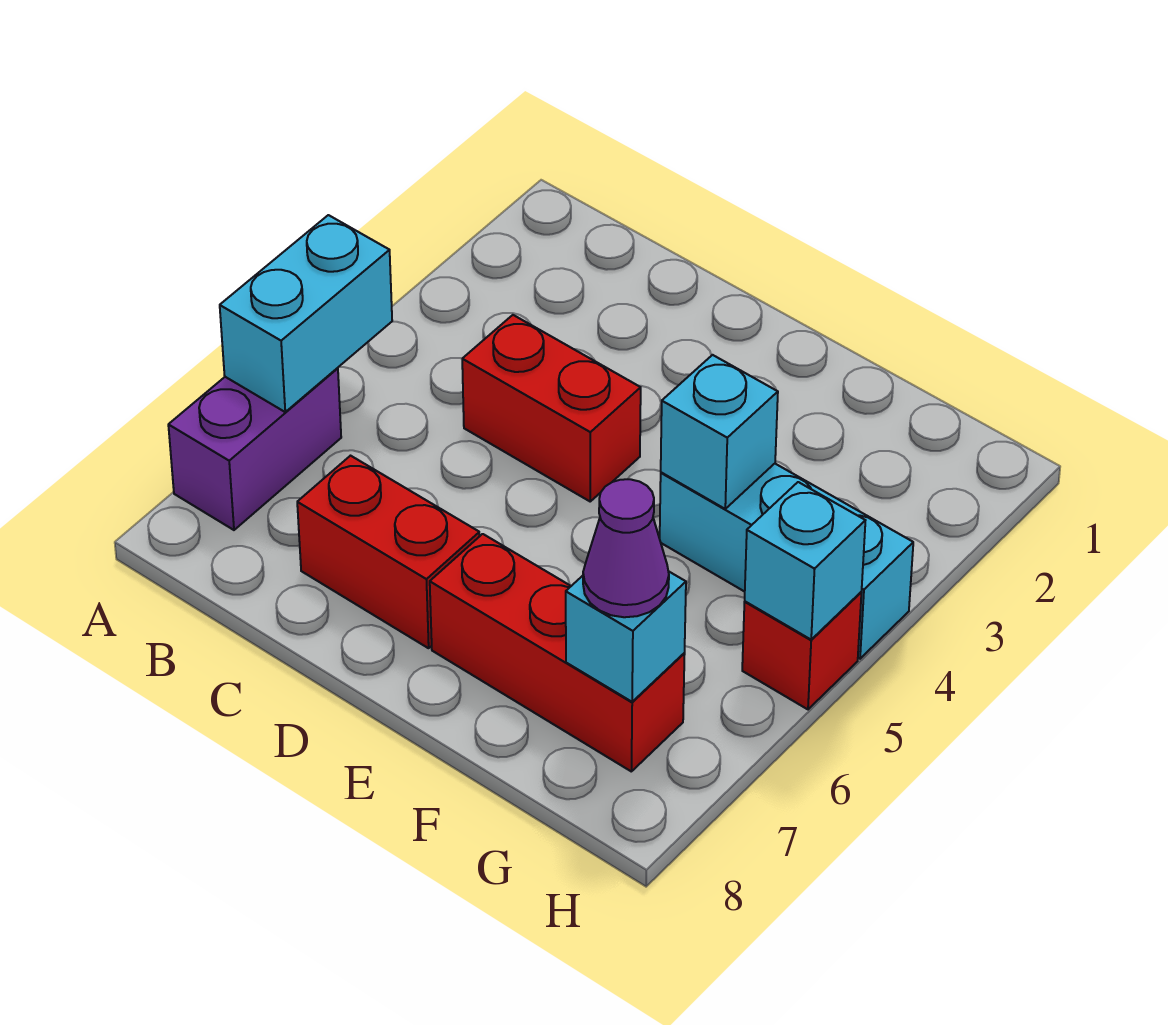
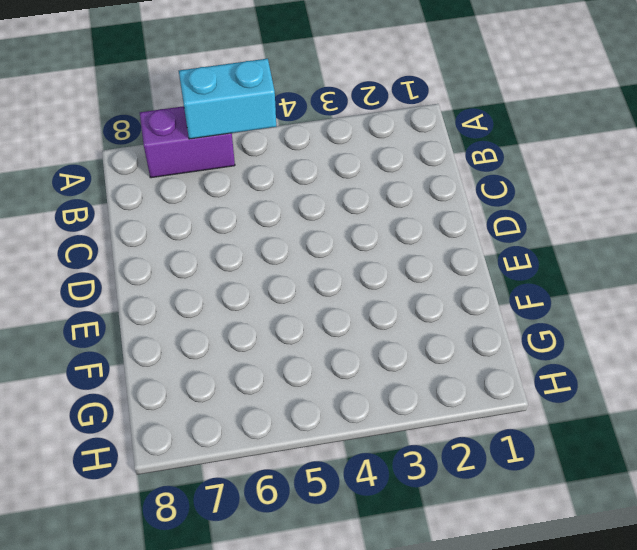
none -> red brick C4:D4 level 1
none -> red brick C7:D7 level 1

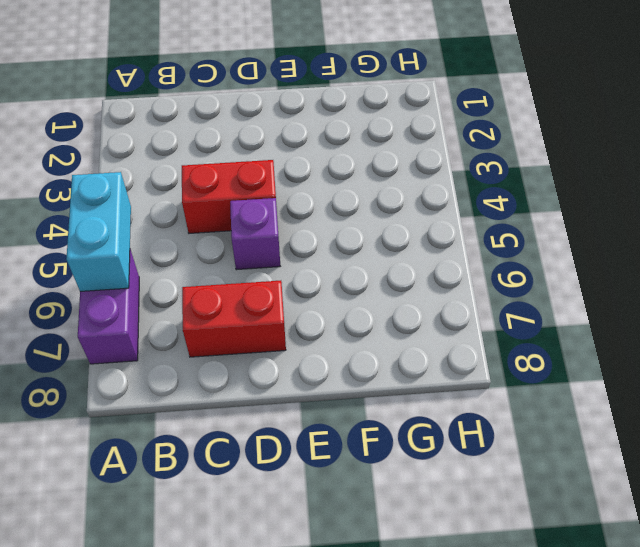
purple brick D5 level 1 -> none
none -> red brick E7:G7 level 1
none -> cyan brick F4:H4 level 1

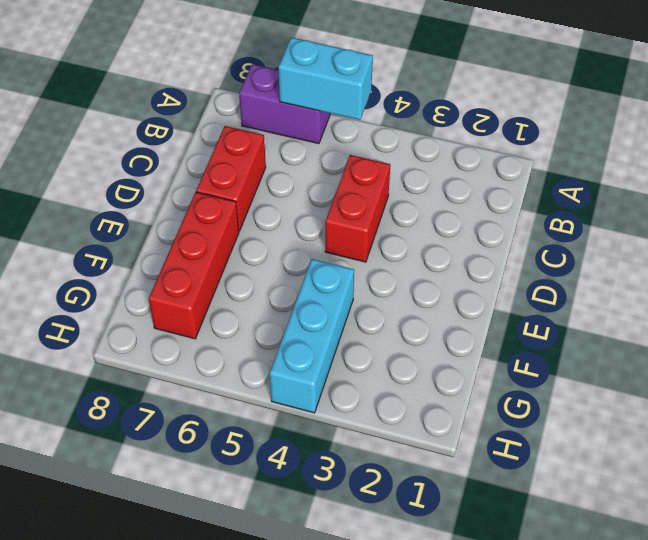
none -> red brick H5 level 1
none -> cyan brick F4 level 2

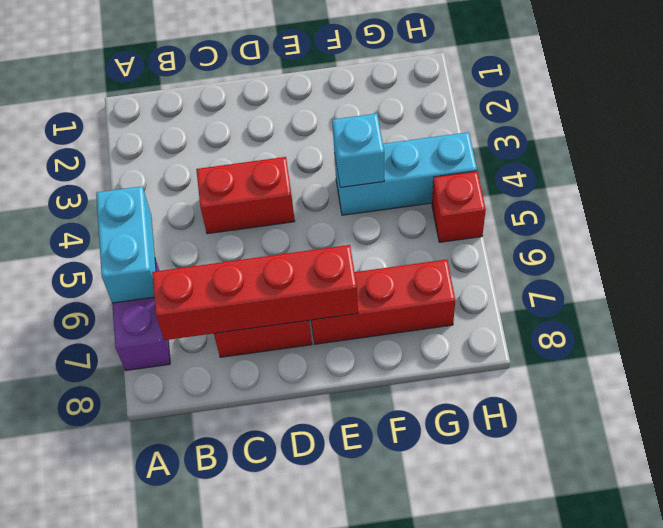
red brick B7:E7 level 2 -> none
none -> cyan brick G7 level 2
none -> cyan brick H5 level 2

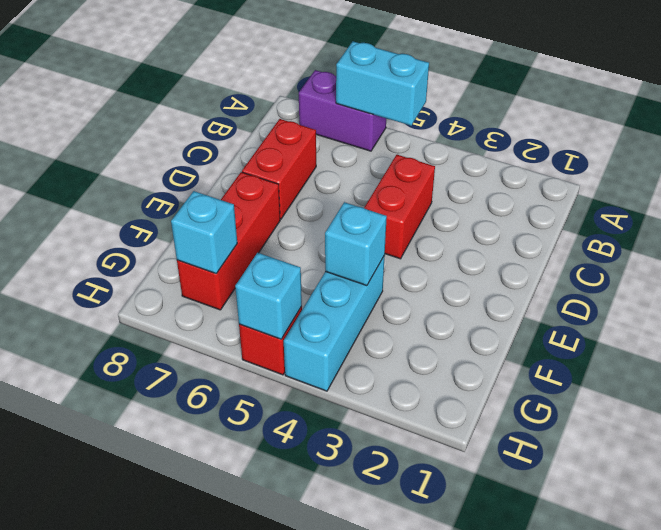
none -> purple cone G7 level 3

